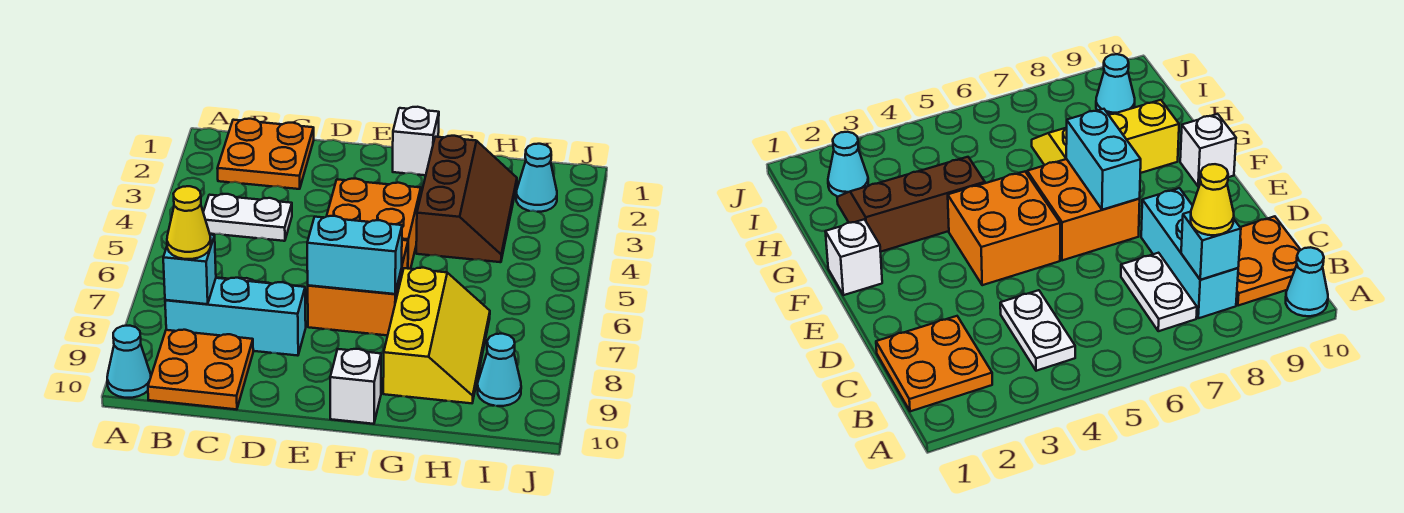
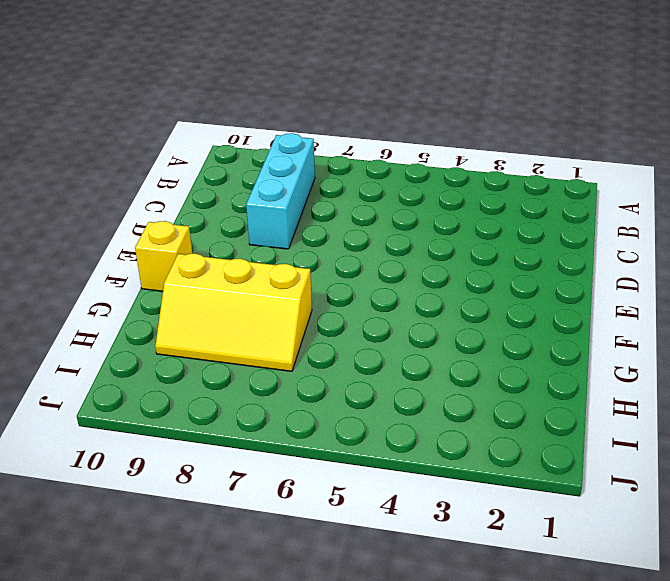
yellow brick F10 level 1 -> white brick F10 level 1
none -> cyan cone A10 level 1
none -> orange plate B1:C2 level 1
none -> white plate B4:C4 level 1

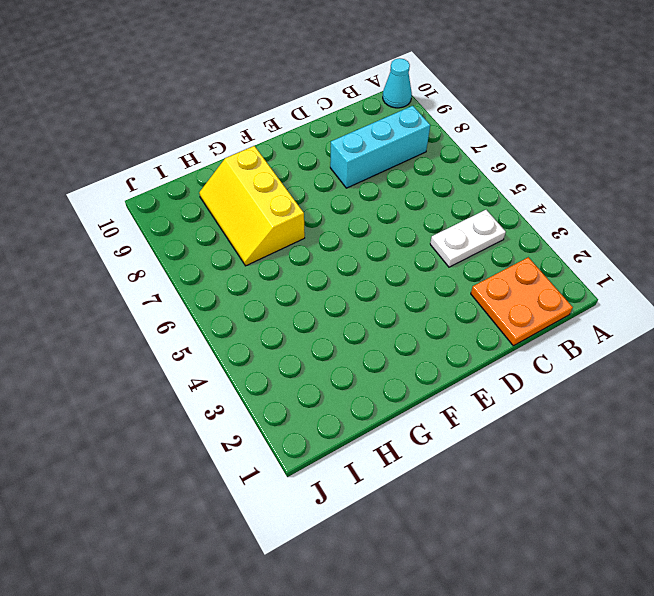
none -> white plate B7:C7 level 1
none -> orange plate B9:C10 level 1
none -> orange brick E4:F5 level 1

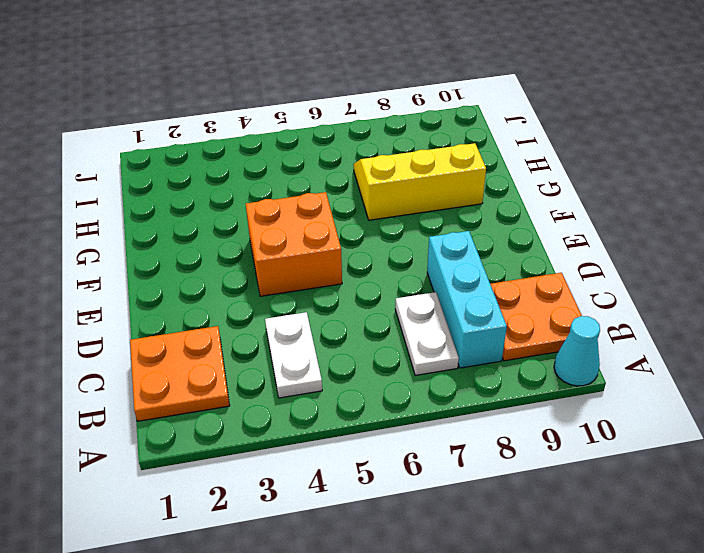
none -> orange brick E6:F7 level 1
none -> white brick F1 level 1
none -> white brick F10 level 1

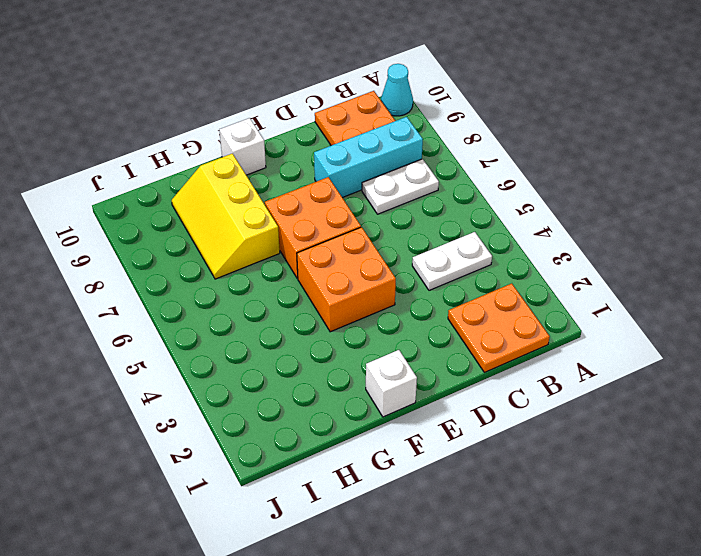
none -> brown slope G2:H4 level 1 top G
none -> cyan cone I2 level 1
none -> cyan cone I9 level 1

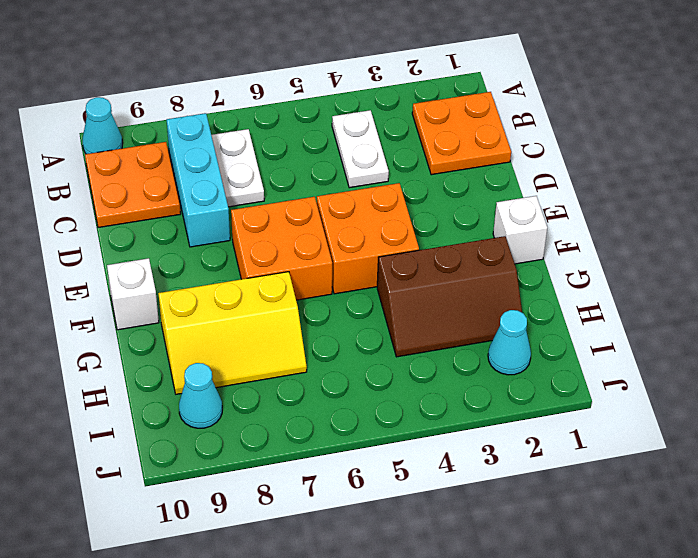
none -> cyan brick B8 level 2
none -> cyan brick E7:F7 level 2
none -> yellow cone B8 level 3

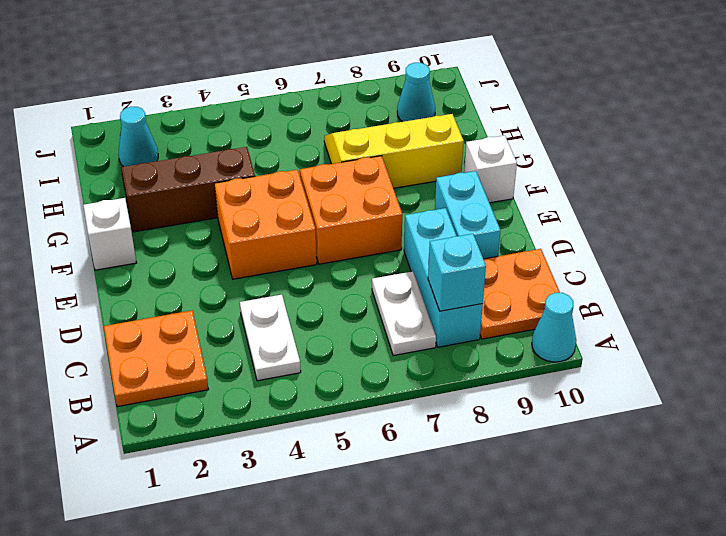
cyan brick D9:E9 level 1 -> cyan brick E7:F7 level 2
none -> yellow cone B8 level 3

